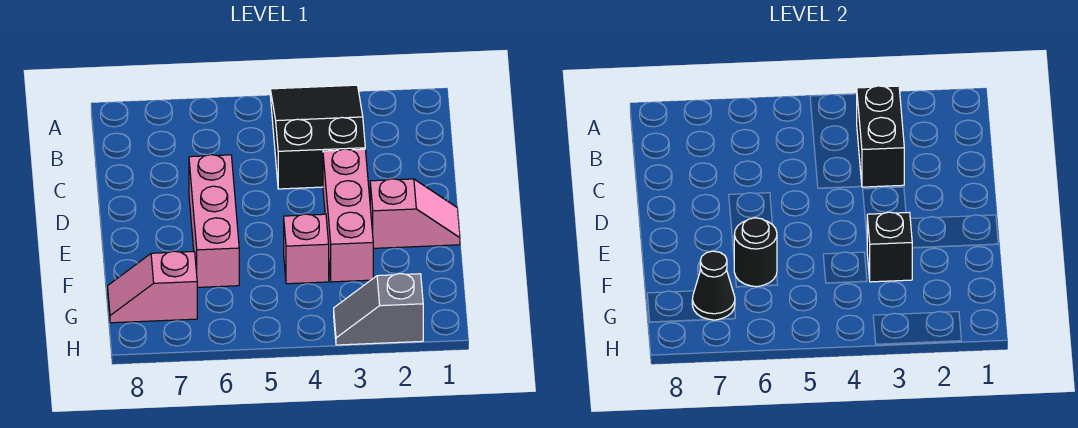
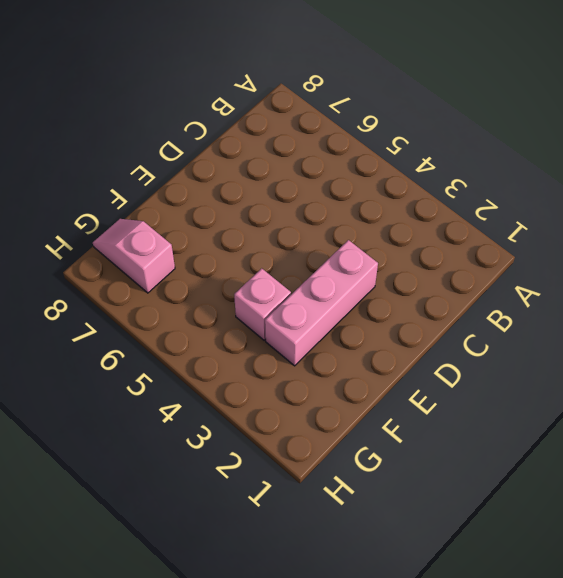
none -> black slope A3:C4 level 1 top C
none -> pink brick D6:F6 level 1

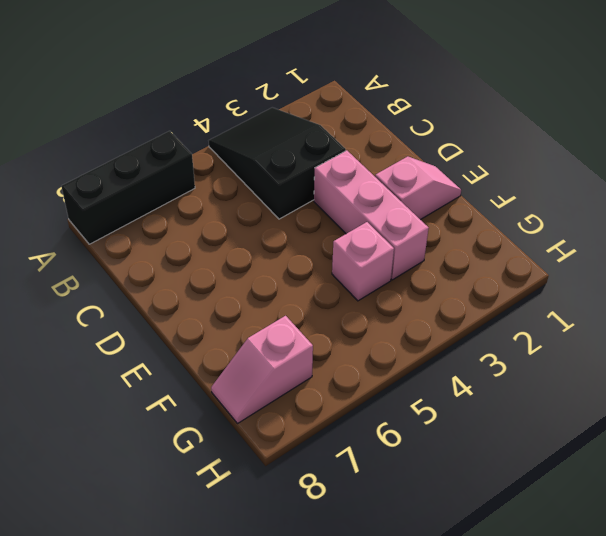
black brick A6:A8 level 1 -> none
none -> pink brick D6:F6 level 1
none -> grey slope H2:H3 level 1 top 2

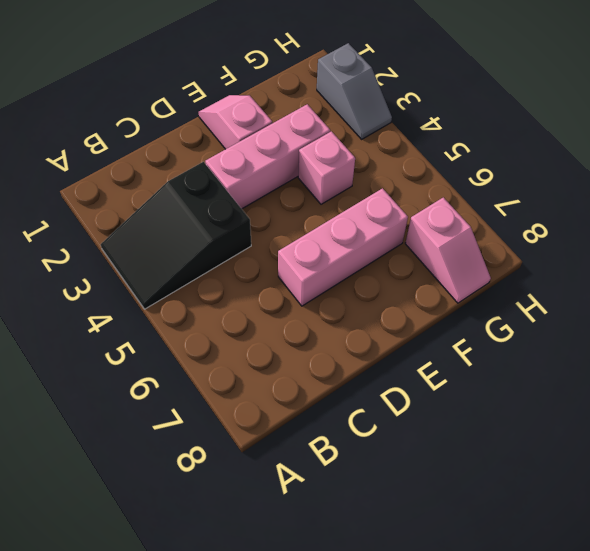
none -> black brick B3:C3 level 2
none -> black brick F3 level 2

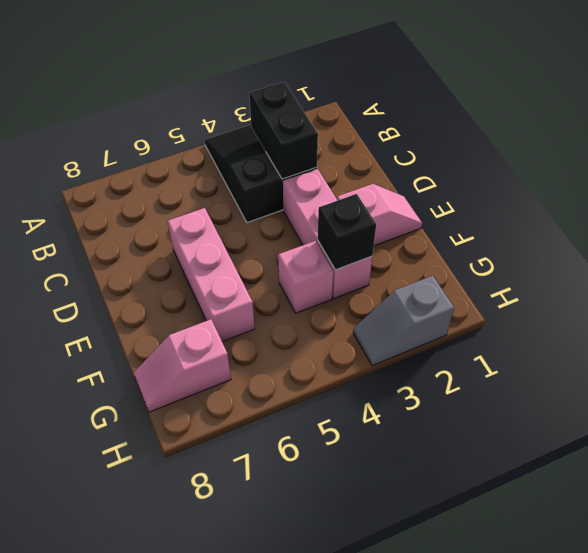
none -> black round brick F6 level 2
none -> black cone G7 level 2

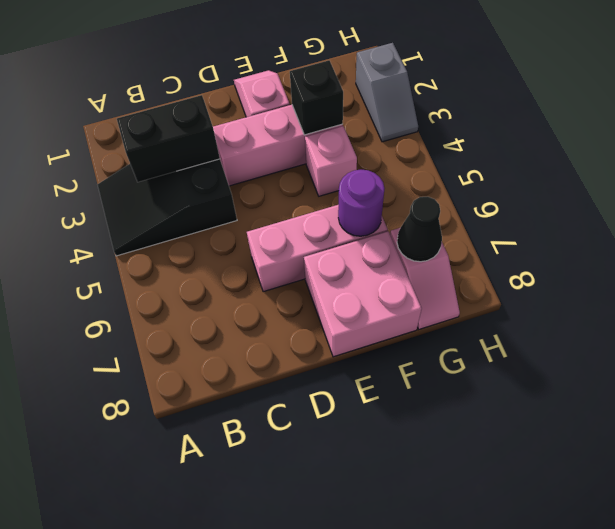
pink brick E7:F8 level 1 -> none
purple round brick F6 level 2 -> black round brick F6 level 2

